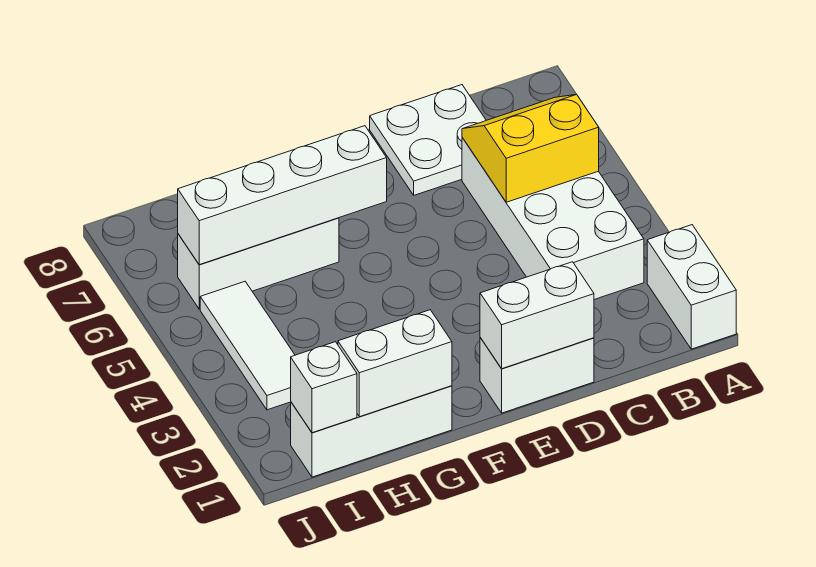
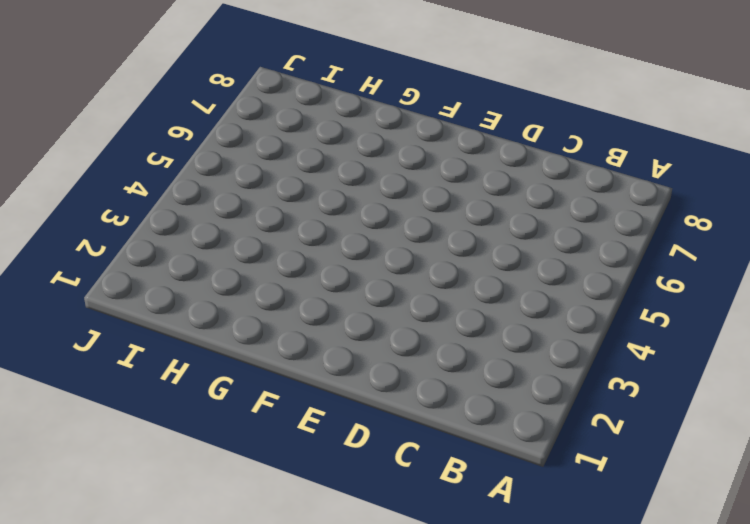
none -> white brick A1:A2 level 1
none -> white brick B3:C6 level 1
none -> white plate C7:D8 level 1

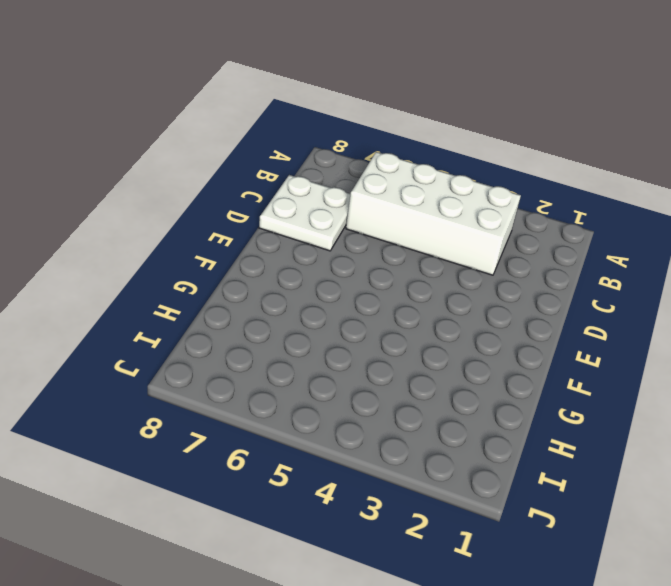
none -> white brick A1:A2 level 1
none -> white brick D1:E1 level 1
none -> white brick G1:I1 level 1

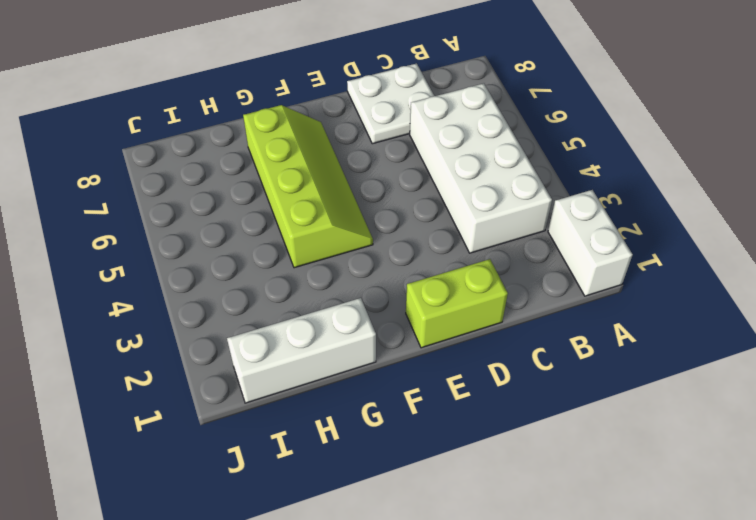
lime brick D1:E1 level 1 -> white brick D1:E1 level 1
lime slope F4:G7 level 1 top G -> white brick G6:I6 level 1
none -> white tile I3:I5 level 1
none -> yellow slope B5:C6 level 2 top 5
none -> white brick D1:E1 level 2

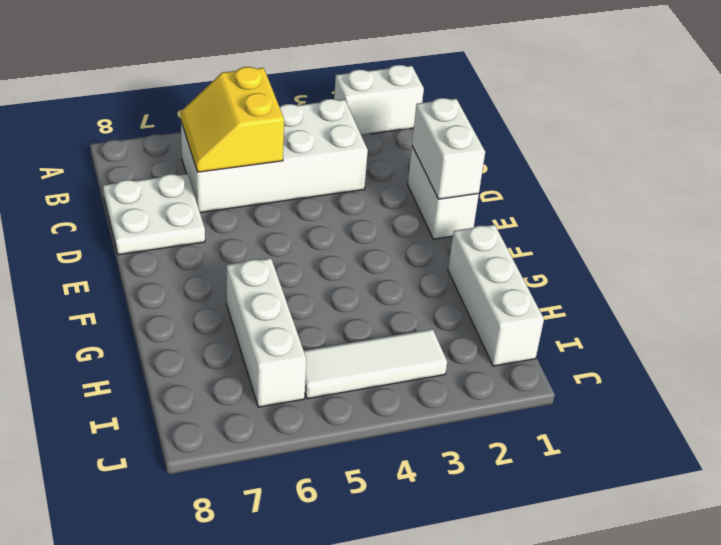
none -> white brick F6:I6 level 2
none -> white brick G1:H1 level 2
none -> white brick I1 level 2

